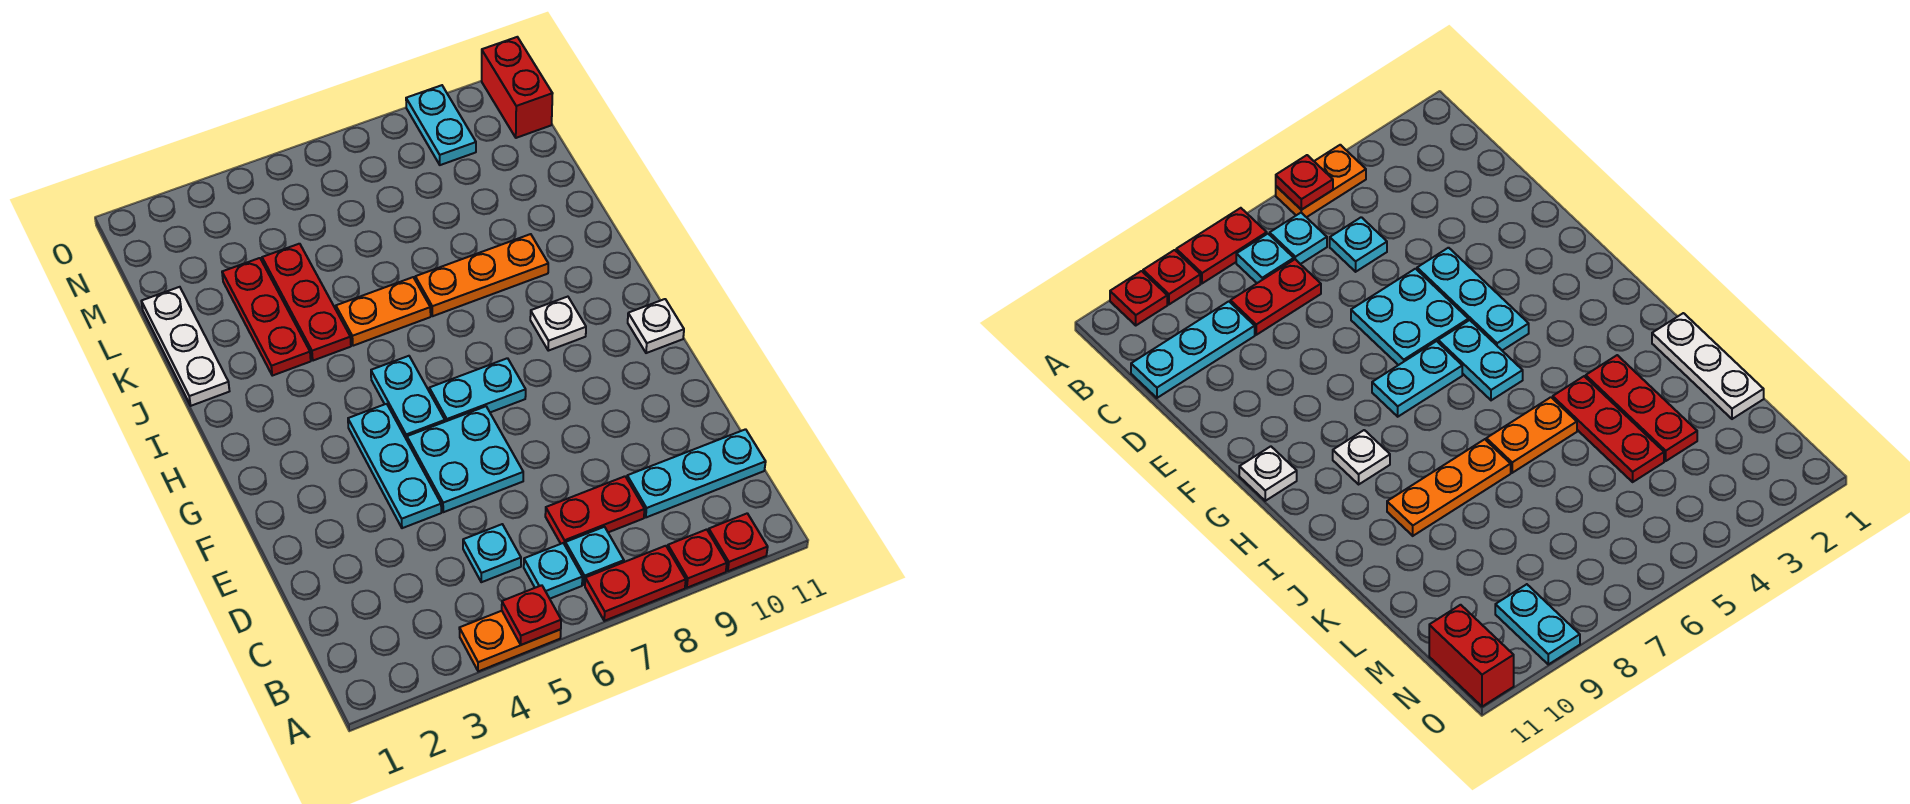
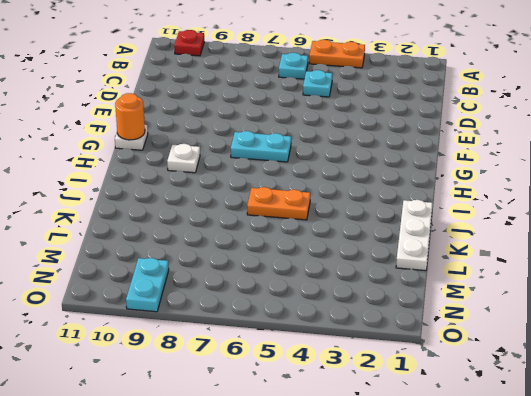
orange round brick G11 level 2 -> none
none -> red plate A7:A8 level 1
none -> red plate A9 level 1
none -> cyan plate B7 level 1

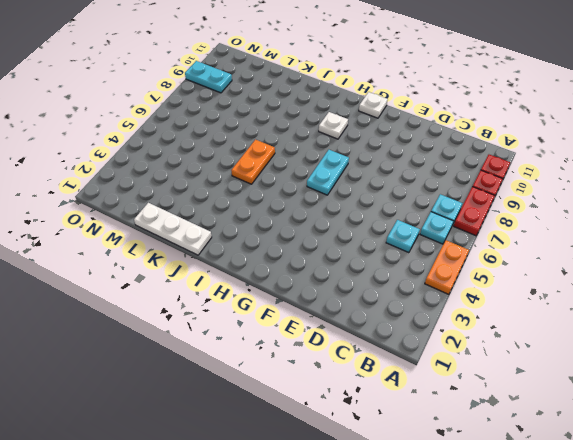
none -> red plate C7:C8 level 1
none -> cyan plate C9:C11 level 1
none -> cyan plate E4:G4 level 1

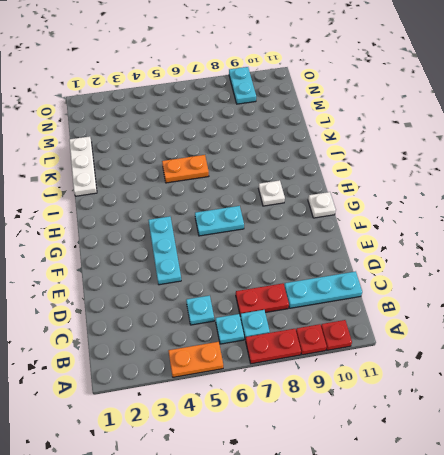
none -> cyan plate E5:F6 level 1
none -> cyan plate G5:H5 level 1
none -> red plate J3:L3 level 1

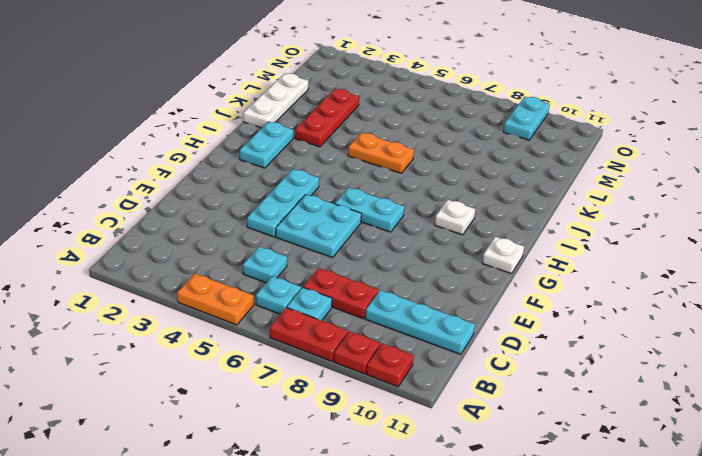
cyan plate H2:I2 level 1 -> cyan plate G5:H5 level 1
none -> red plate J4:L4 level 1
none -> orange plate J7:J9 level 1
none -> red brick N11:O11 level 1

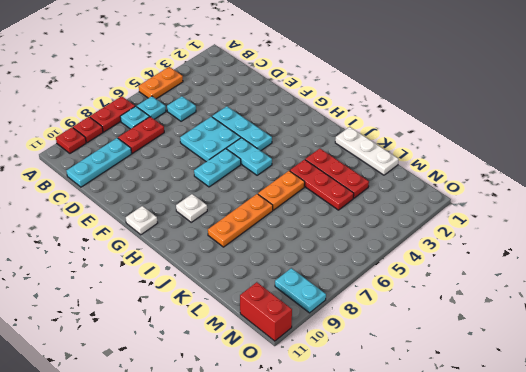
none -> red plate A5 level 2

